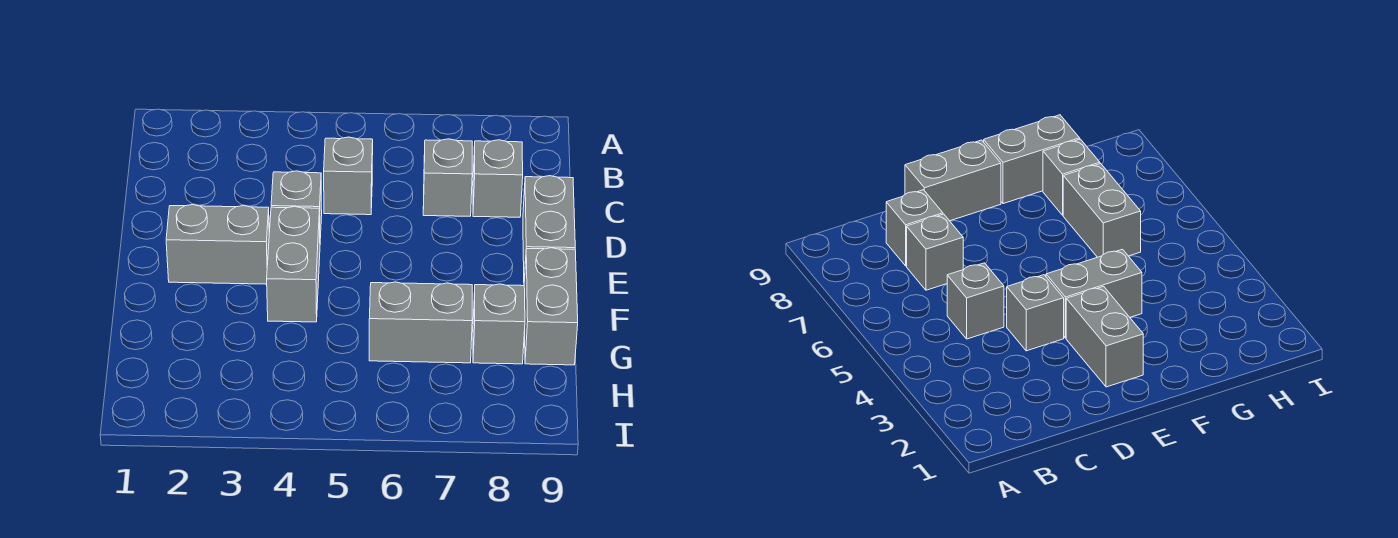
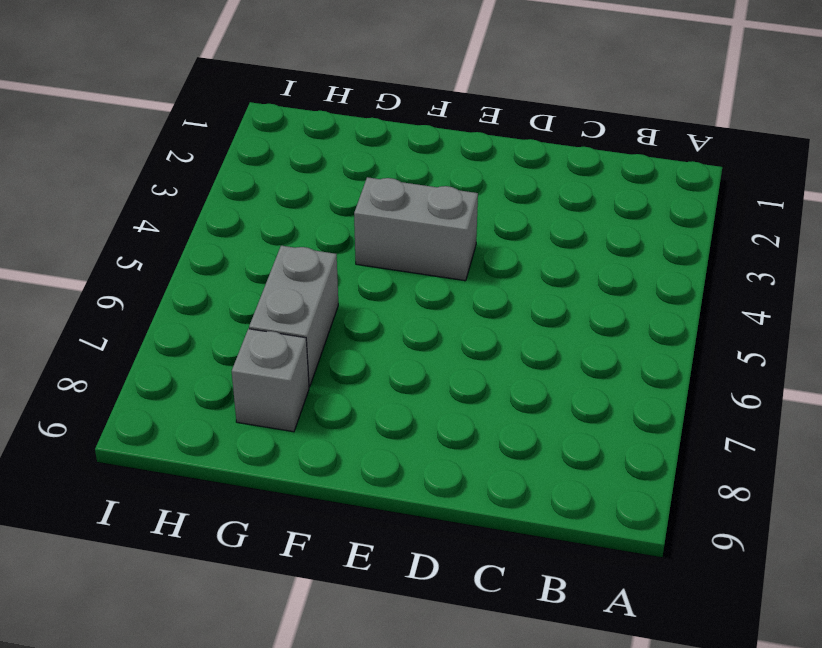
none -> grey brick C5 level 1
none -> grey brick C7 level 1

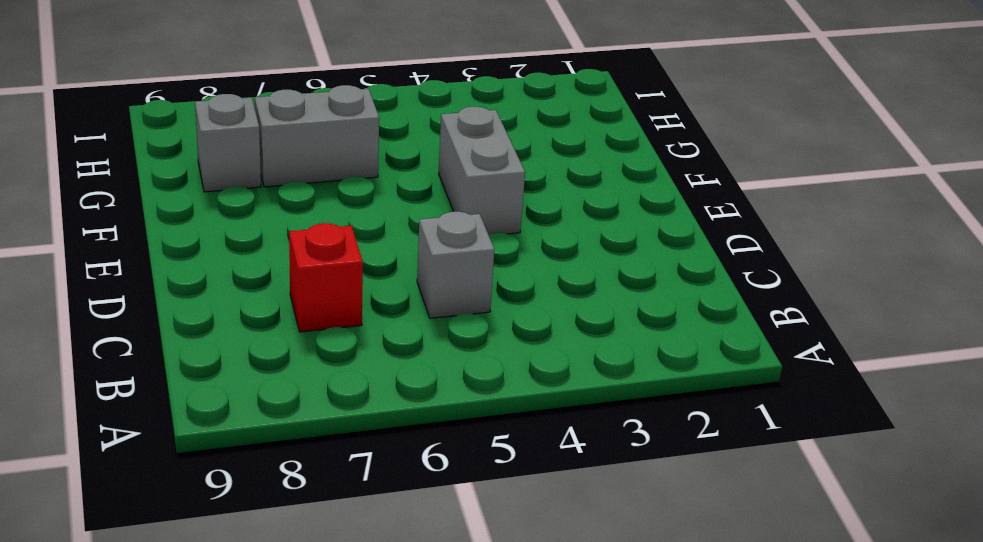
red brick C7 level 1 -> grey brick C7 level 1
none -> grey brick C8 level 1
none -> grey brick D4 level 1

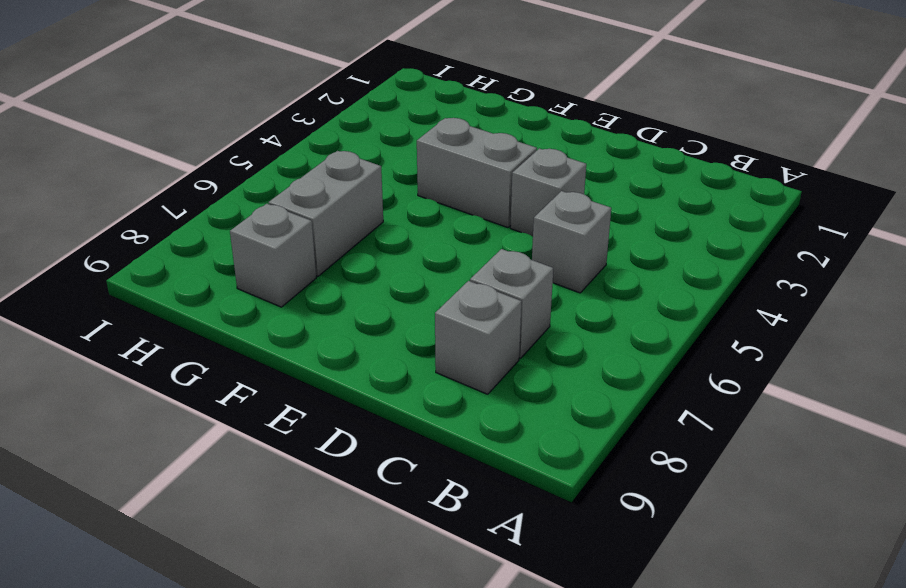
none -> grey brick D9:E9 level 1
none -> grey brick E2:E3 level 1

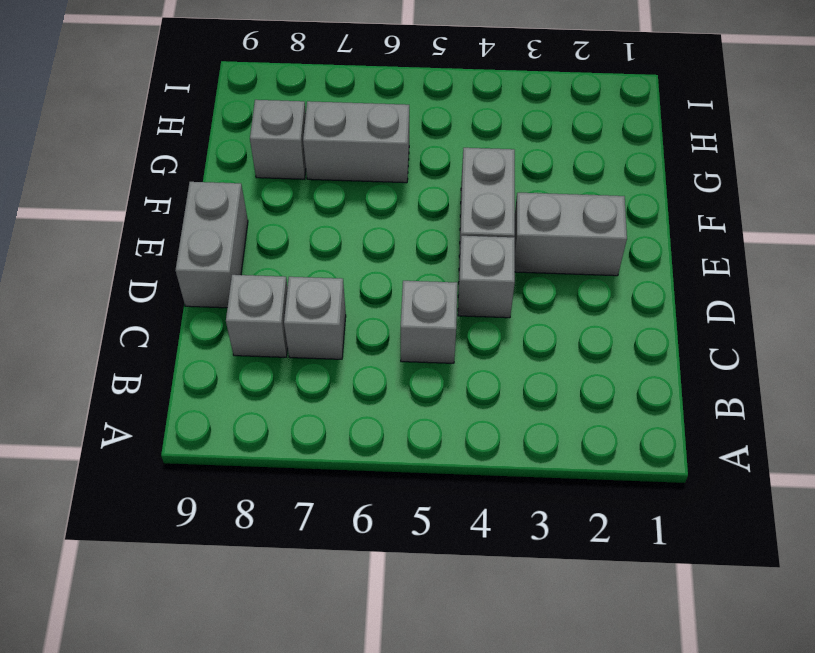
none -> grey brick F9:G9 level 1

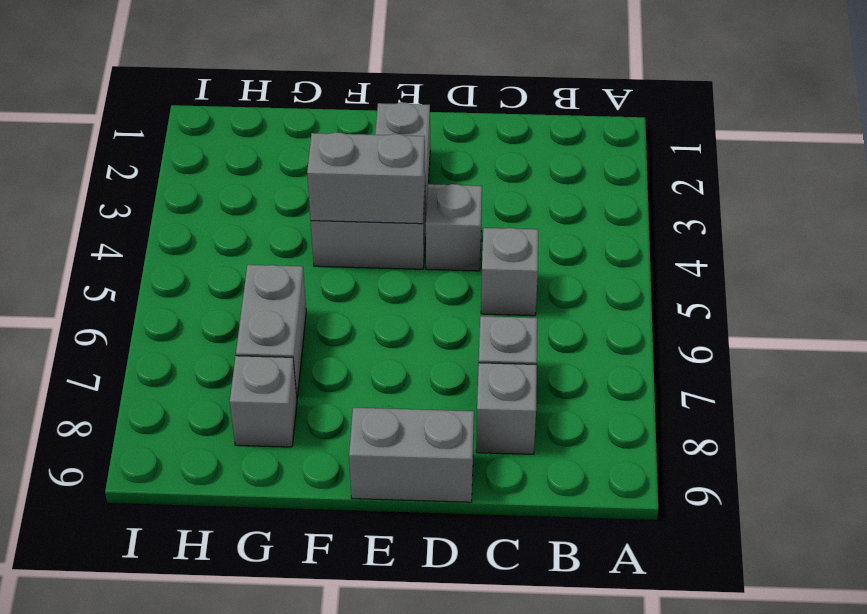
grey brick E4:F4 level 2 -> grey brick F9:G9 level 1

